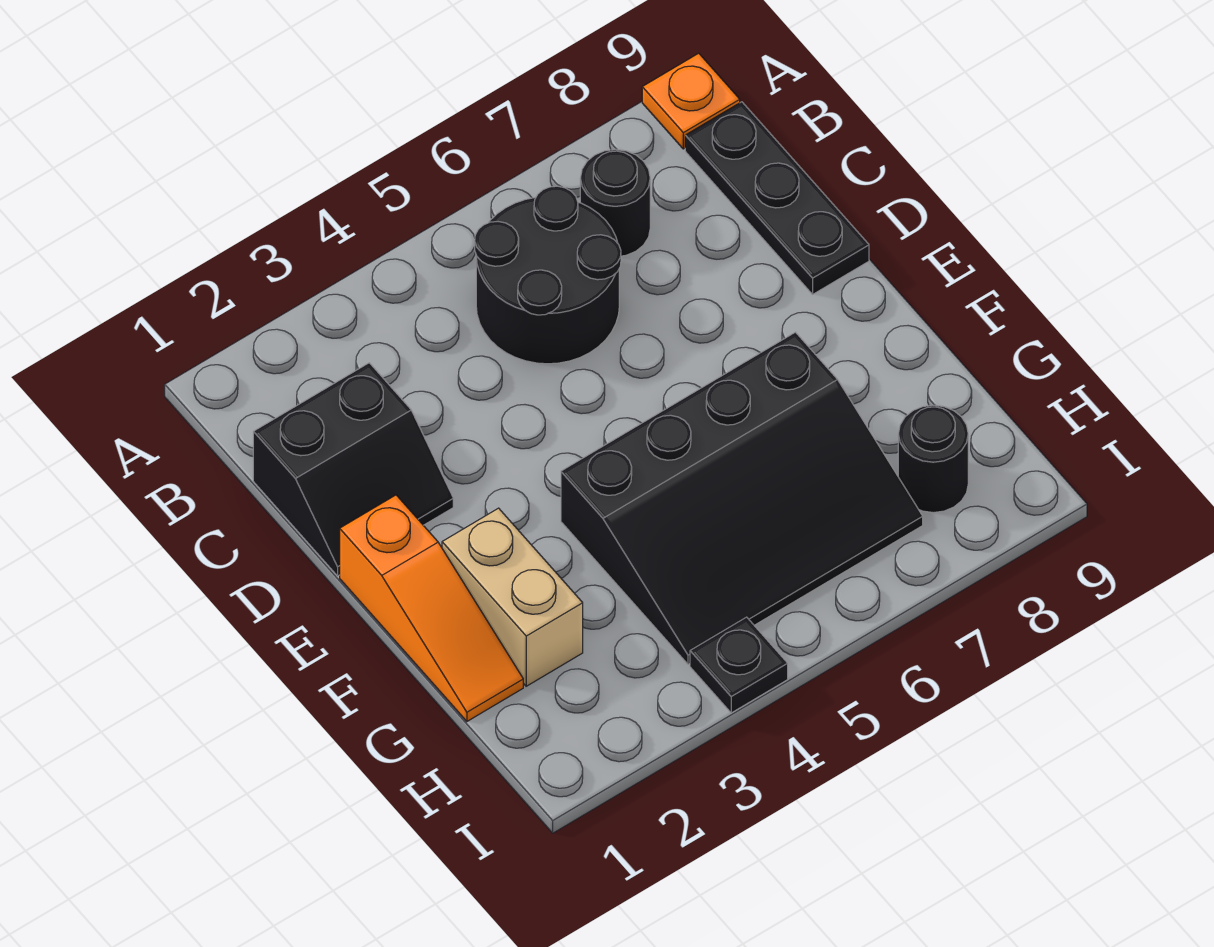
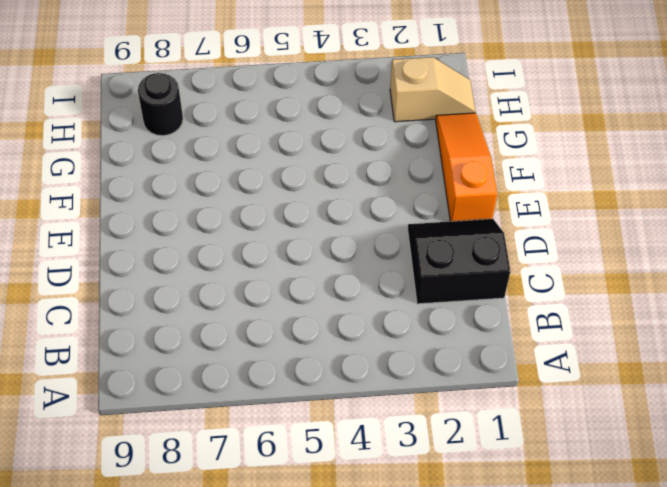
tan slope H1:H2 level 1 top 2 -> none
none -> orange plate A9 level 1
none -> black round brick B5:C6 level 1

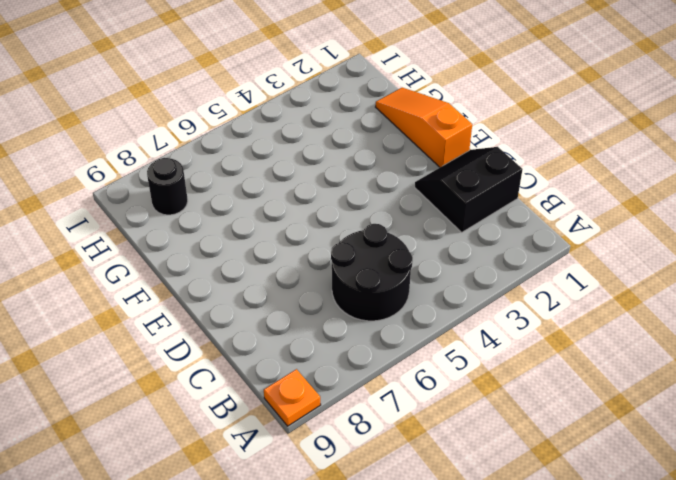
none -> black round brick B7 level 1
none -> black plate B9:D9 level 1

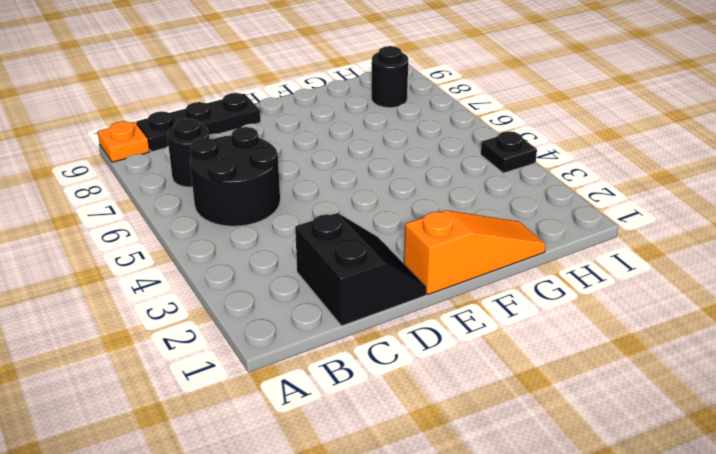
none -> tan brick F2:G2 level 1
none -> black slope F4:H7 level 1 top F

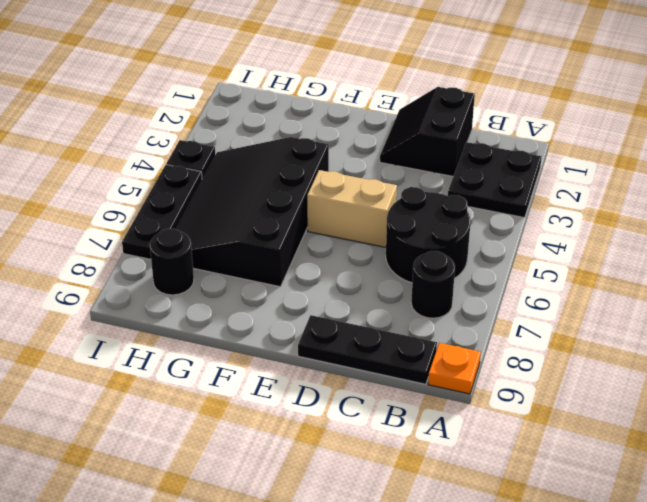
black plate A2:B3 level 1 -> none
tan brick D5:E5 level 1 -> tan brick F2:G2 level 1
black plate I5:I7 level 1 -> none
none -> orange slope E1:G1 level 1 top E

